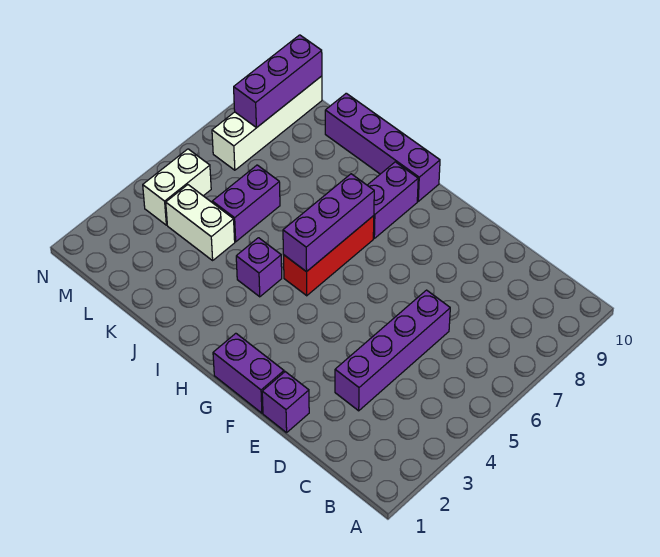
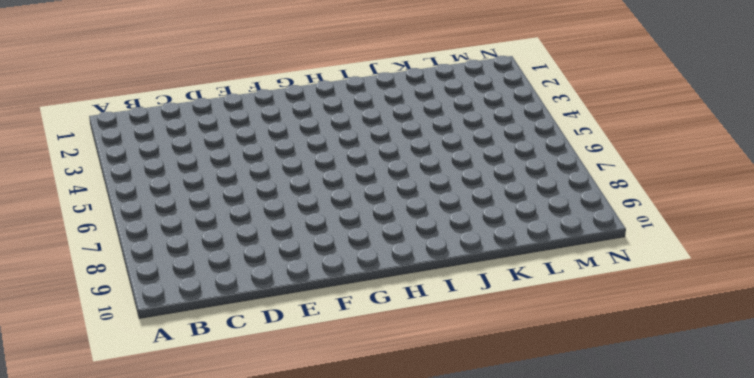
none -> purple brick D3:D6 level 1
none -> purple brick E1 level 1
none -> purple brick F1:G1 level 1

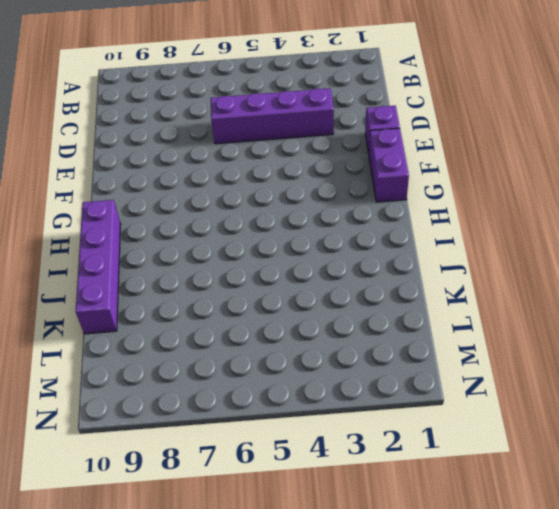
none -> red brick H5:H7 level 1
none -> purple brick H8:H9 level 1
none -> purple brick I4 level 1

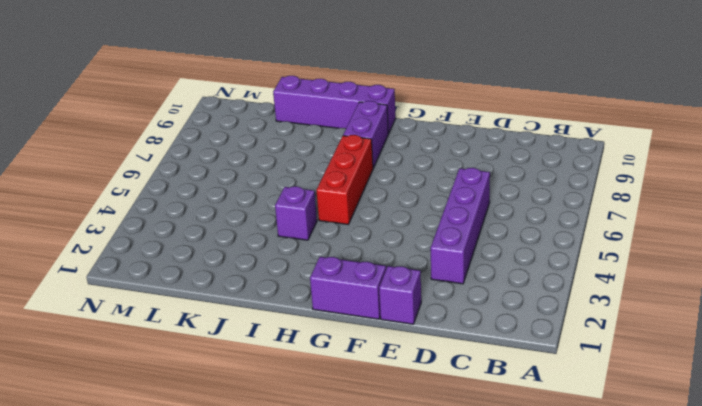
none -> white brick K4:L4 level 1
none -> purple brick K5:K6 level 1
none -> white brick M4:M5 level 1

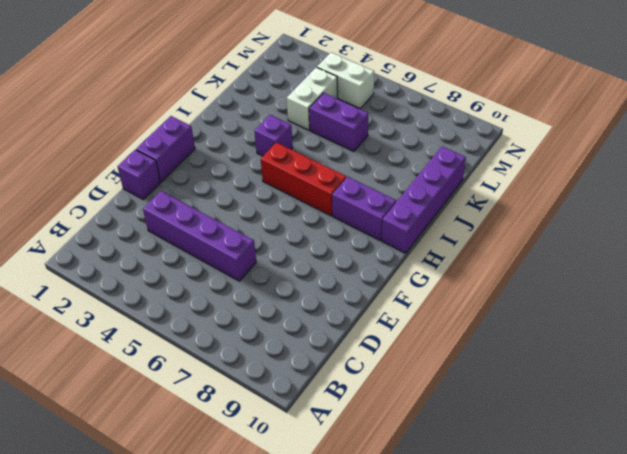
none -> white brick M7:M10 level 1
none -> purple brick H5:H7 level 2
none -> purple brick M8:M10 level 2

